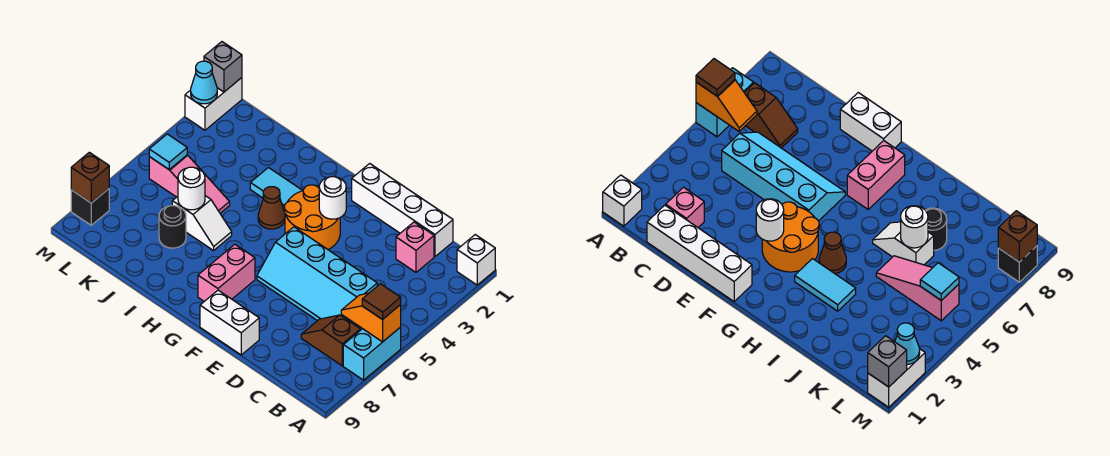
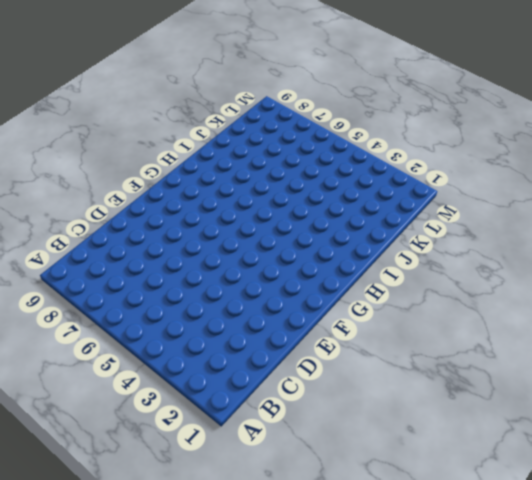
none -> white brick A1 level 1
none -> cyan brick A6:A7 level 1
none -> brown slope B7:C7 level 1 top B

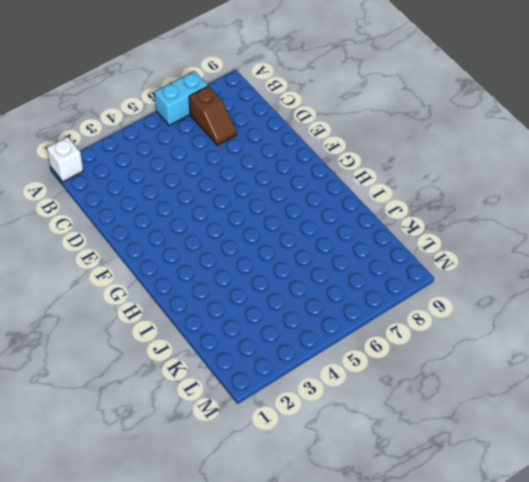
none -> white brick C1:F1 level 1
none -> pink brick C2 level 1
none -> cyan slope C5:F6 level 1 top 5

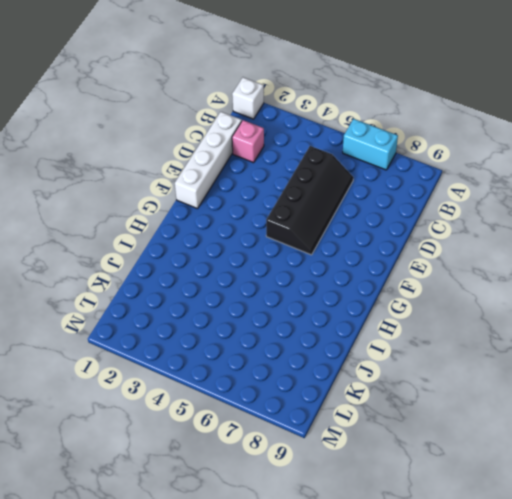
black slope C5:F6 level 1 top 5 -> cyan slope C5:F6 level 1 top 5
none -> brown slope B7:C7 level 1 top B
none -> white brick E9:F9 level 1
none -> orange round brick F3:G4 level 1

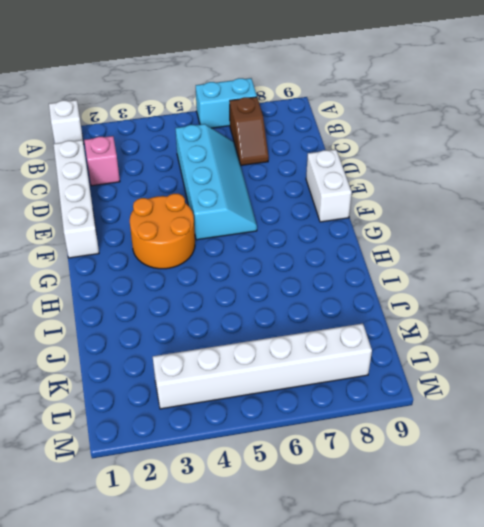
white brick L3:L8 level 1 -> pink slope J5:L5 level 1 top L
none -> pink brick G7:G8 level 1
none -> cyan tile H3:I3 level 1
none -> brown cone H4 level 1

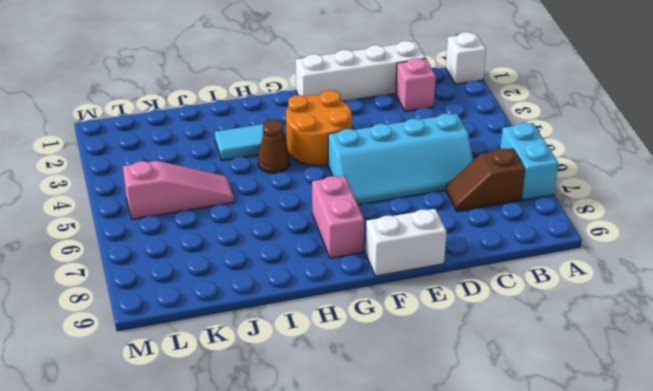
none -> white slope I6:J6 level 1 top J
none -> black round brick J7 level 1
none -> white brick M1:M2 level 1

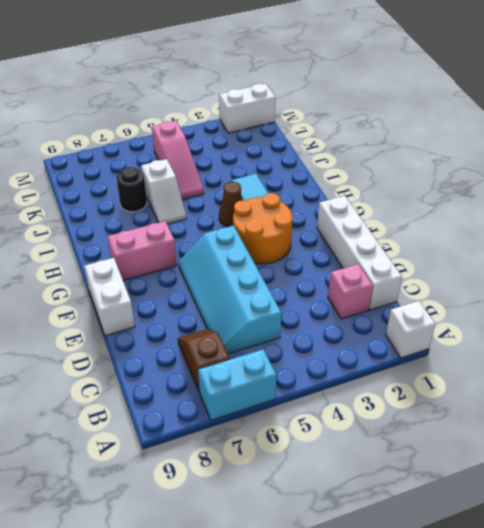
none -> black brick M8 level 1
none -> orange slope A6:B6 level 2 top A
none -> white round brick F3 level 2

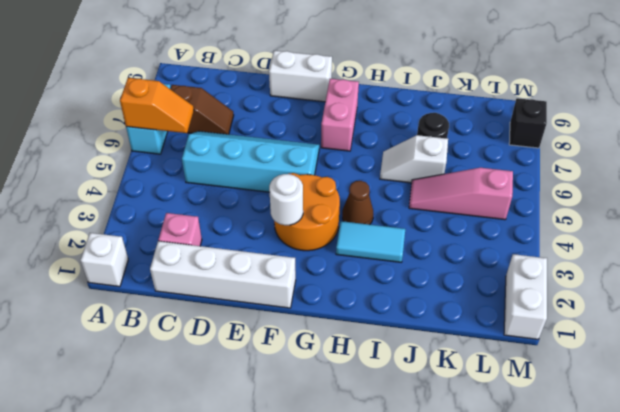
none -> white round brick J6 level 2
none -> cyan tile L5 level 2
none -> grey brick M1 level 2

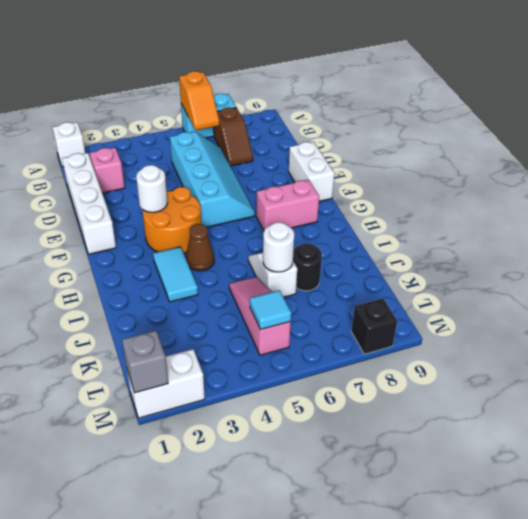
none -> cyan cone M2 level 2
none -> brown brick M8 level 2
none -> brown tile A6 level 3

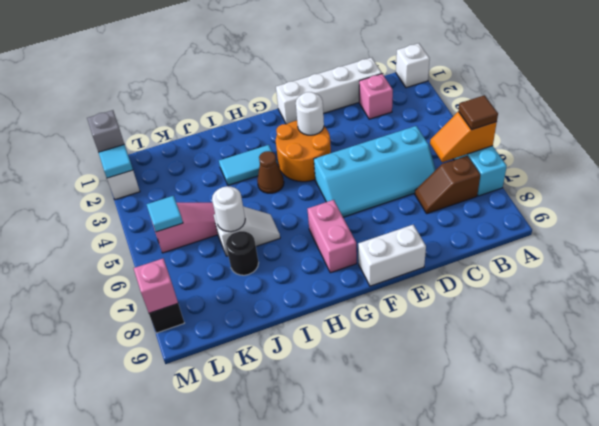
cyan tile M2 level 2 -> cyan cone M2 level 2
pink brick M8 level 2 -> brown brick M8 level 2

